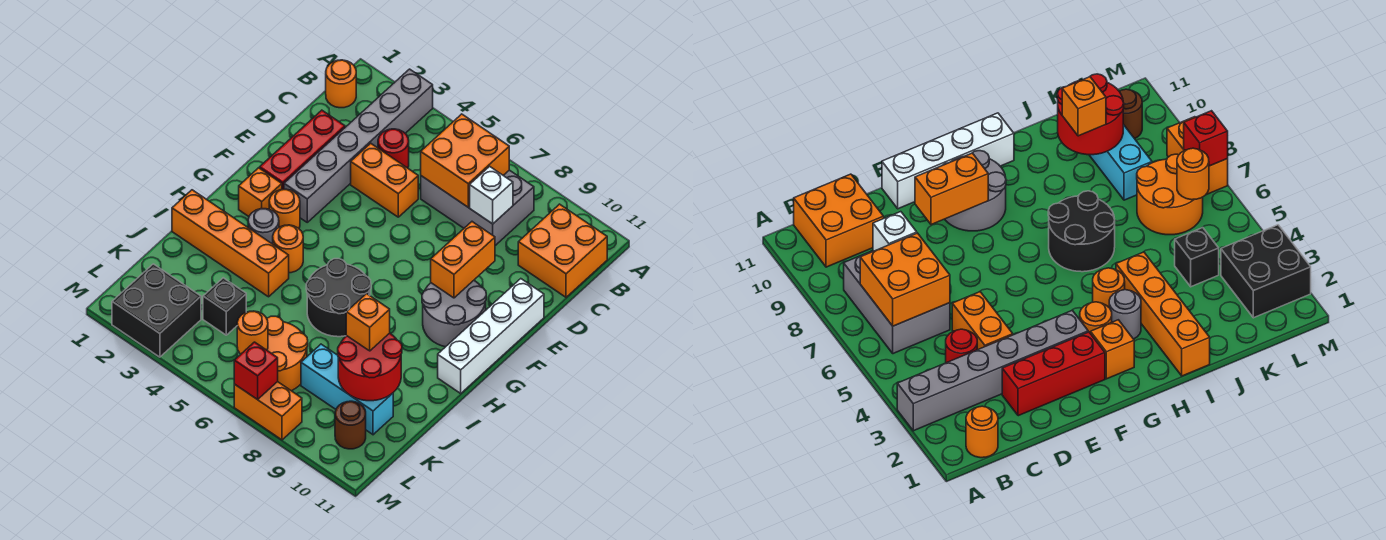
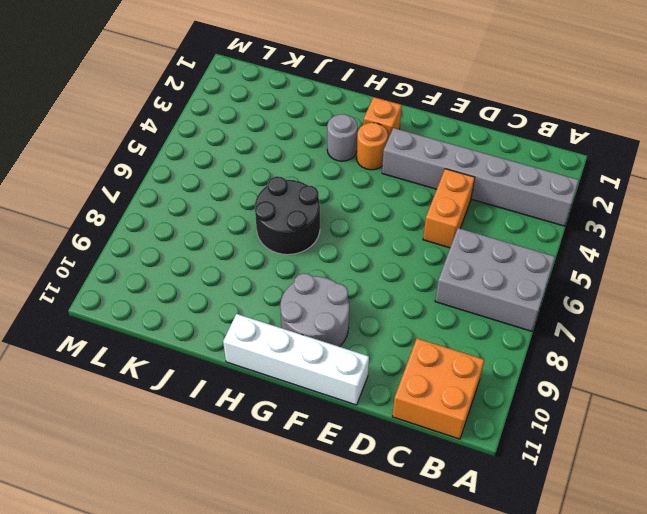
grey brick A6:C7 level 1 -> grey brick B6:C8 level 1
none -> orange round brick B1 level 1
none -> red round brick C4 level 1
none -> red brick D2:F2 level 1

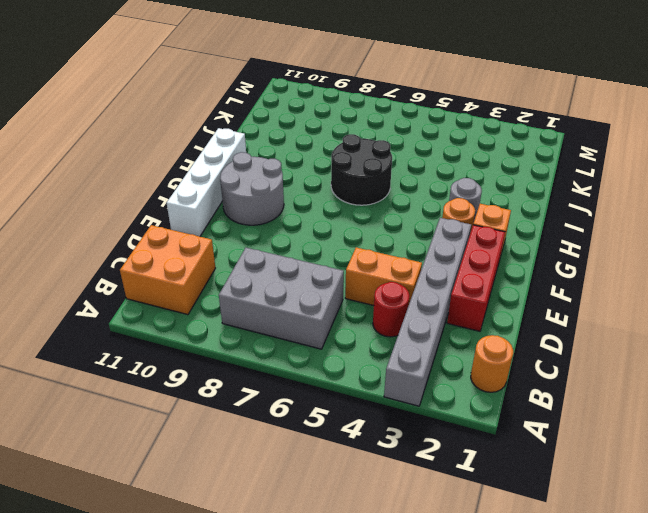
none -> orange round brick H4 level 1
none -> orange brick I1:I4 level 1
none -> black brick K4 level 1

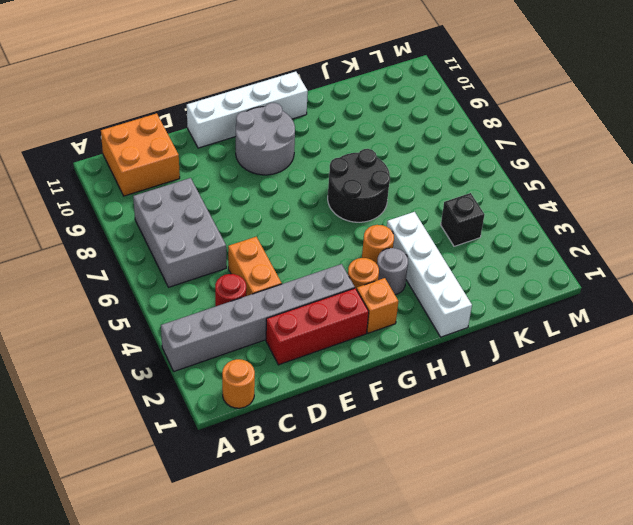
white brick I1:I4 level 1 -> orange brick I1:I4 level 1
none -> orange round brick K6:L7 level 1
none -> cyan brick K8:K10 level 1
none -> black brick L2:M3 level 1

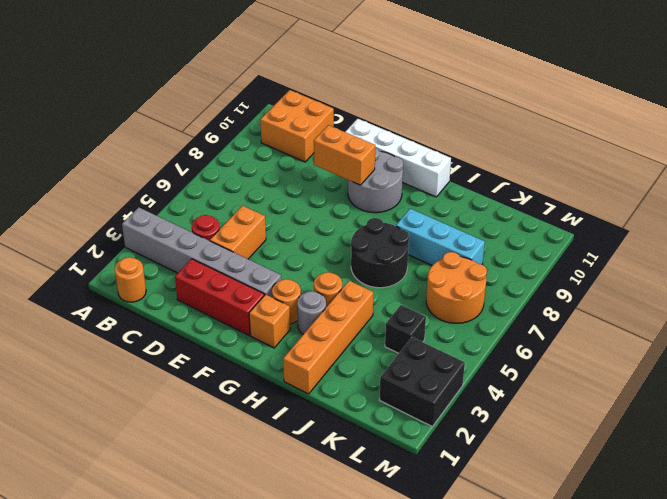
cyan brick I8:K8 level 1 -> cyan brick K8:K10 level 1
none -> grey brick B6:C8 level 1
none -> brown round brick L10 level 1
none -> orange brick M7:M8 level 1

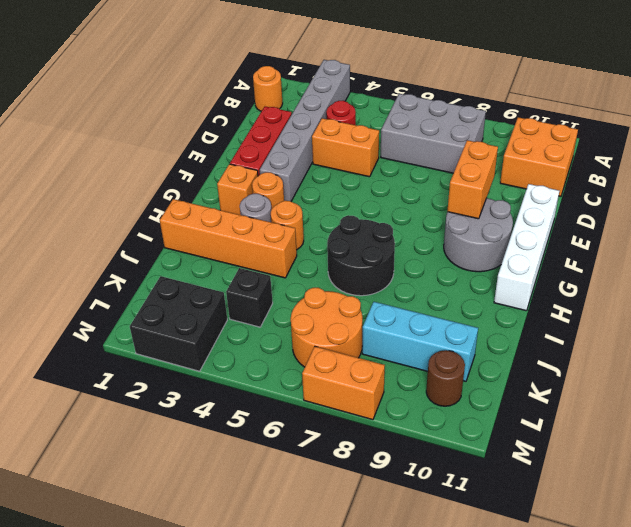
none -> orange brick B6:C7 level 2
none -> white brick C8 level 2
none -> red round brick J9:K10 level 2

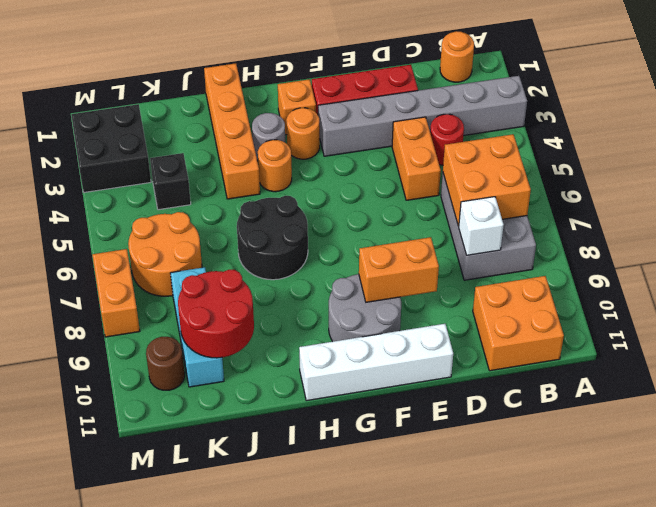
none -> orange round brick L6 level 2
none -> red brick M7 level 2
none -> orange brick J9 level 3

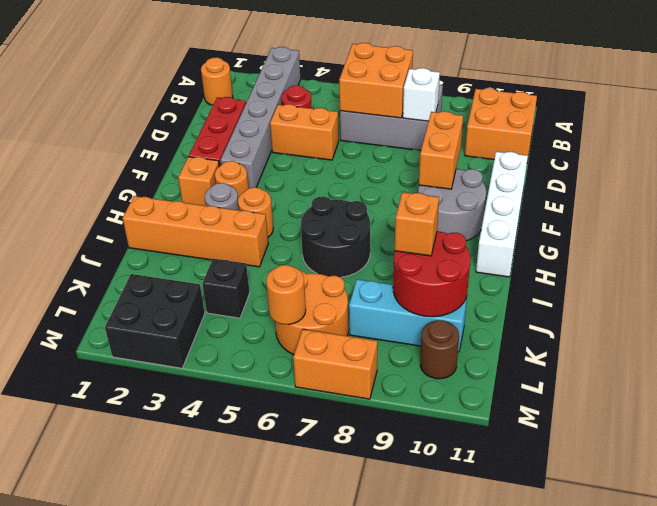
none -> red brick M7 level 2

